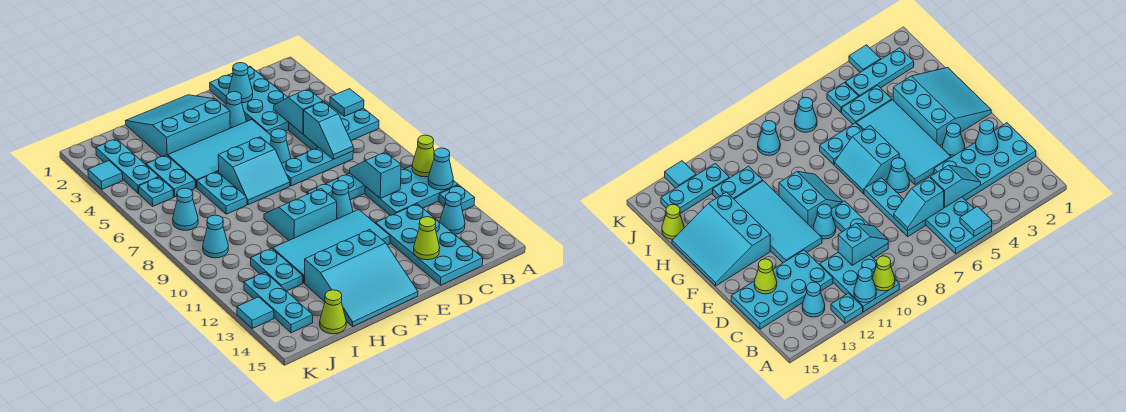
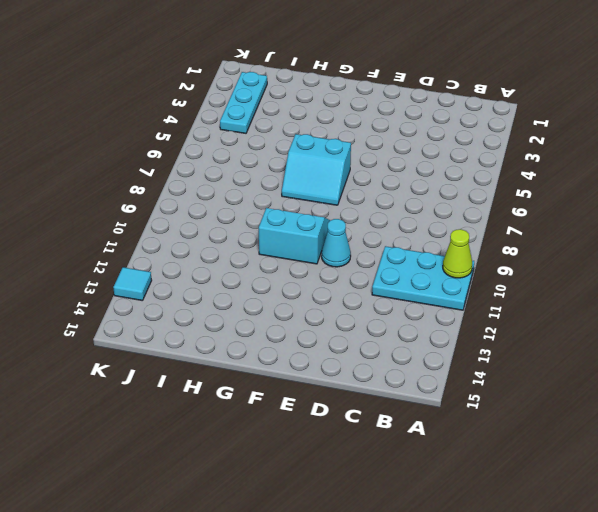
none -> cyan plate A5:C6 level 1
none -> cyan plate A12 level 1
none -> cyan cone B13 level 1
none -> cyan plate C1:D4 level 1

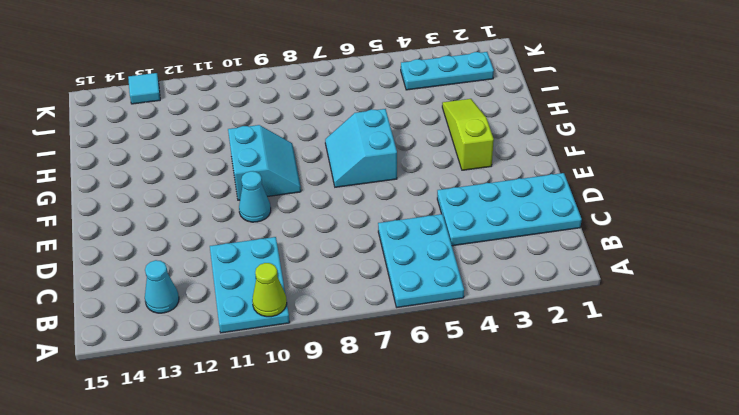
lime slope F3:H3 level 1 top F -> cyan slope F1:H3 level 1 top 3
none -> cyan plate A12 level 1
none -> cyan plate C7:E7 level 1
none -> cyan plate C9:E9 level 1
none -> cyan plate C12:D15 level 1

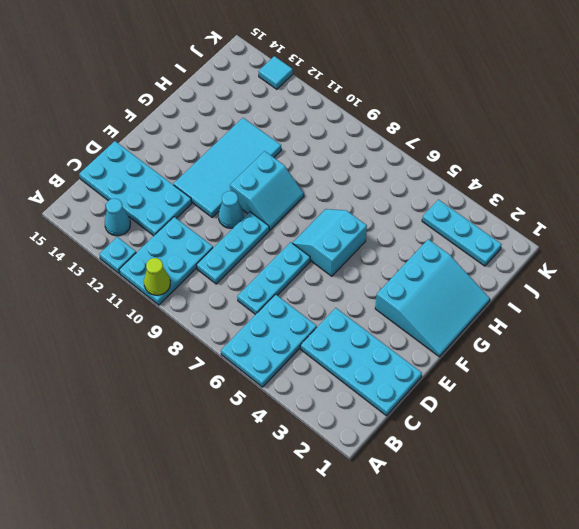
none -> cyan cone E3 level 1
none -> cyan tile E4:H5 level 1
none -> cyan cone E6 level 1
none -> cyan slope F13:H15 level 1 top 13

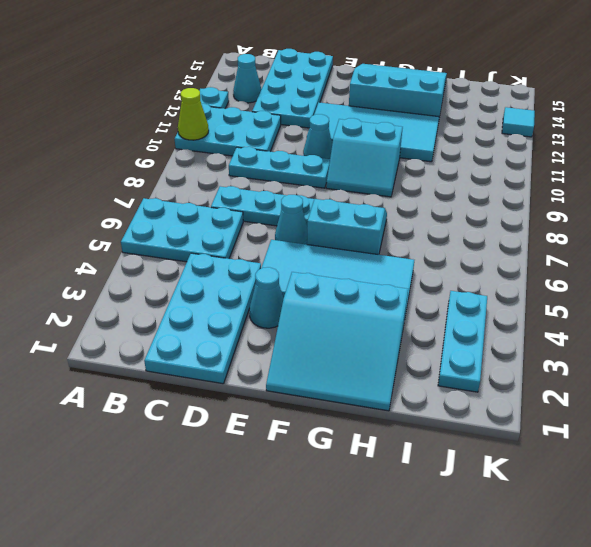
none -> cyan plate H6:H7 level 1
none -> cyan plate I4:I5 level 1
none -> cyan plate I11:I12 level 1
none -> lime cone I15 level 1

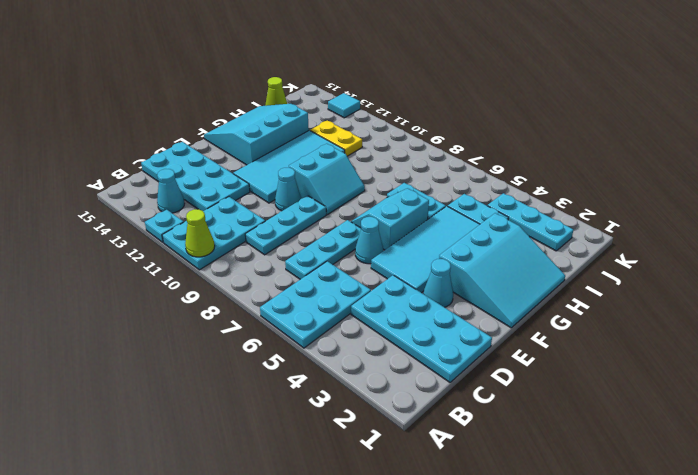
yellow plate I11:I12 level 1 -> cyan plate I11:I12 level 1
none -> cyan plate J5 level 1
none -> cyan cone J7 level 1
none -> cyan cone J9 level 1
none -> cyan plate J12:J14 level 1

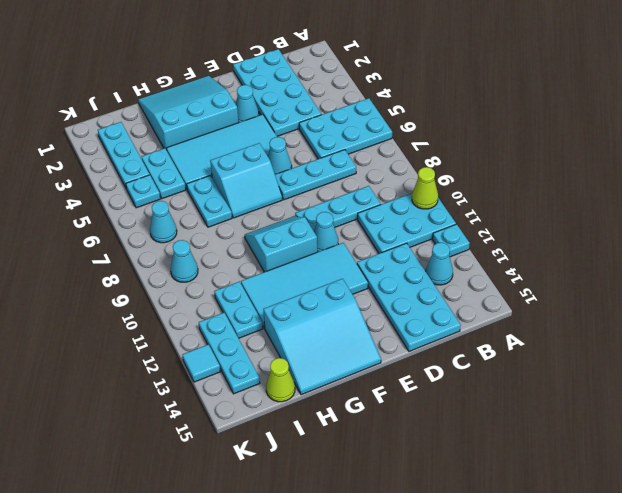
none -> cyan tile K3 level 1
none -> cyan tile A5 level 2
none -> cyan cone A11 level 2
none -> cyan slope C4:C5 level 2 top 5

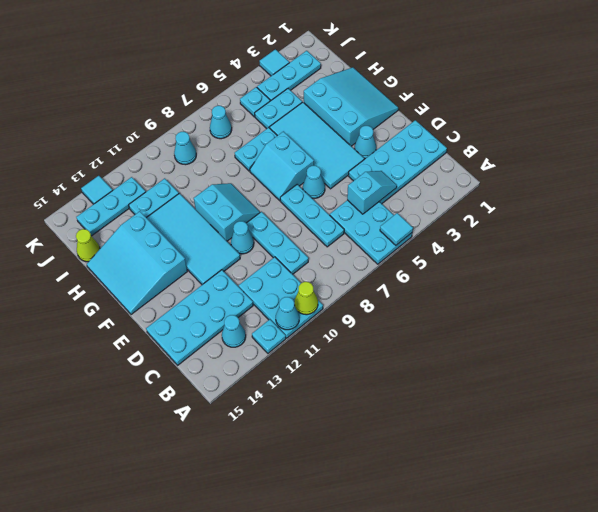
none -> cyan slope C6:C7 level 2 top 6
none -> cyan slope C9:C10 level 2 top 10
none -> cyan cone D2 level 2
none -> lime cone D14 level 2

